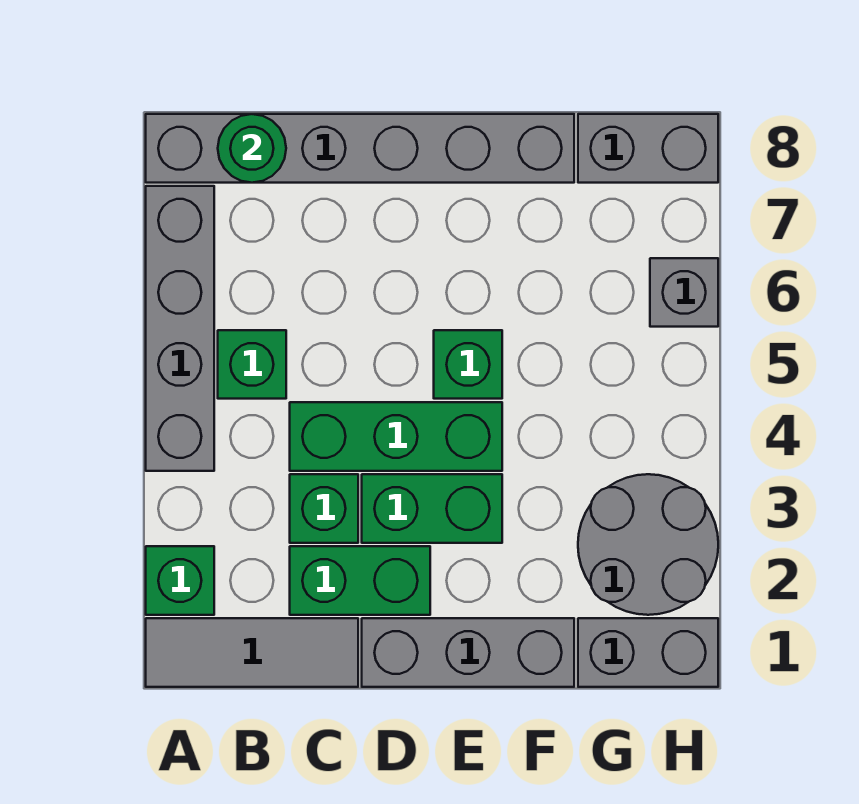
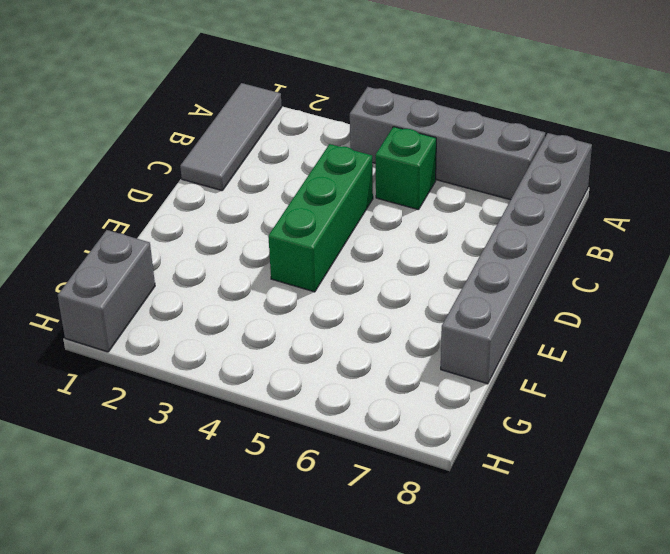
none -> green brick A2 level 1
none -> green brick C2:D2 level 1
none -> green brick C3 level 1

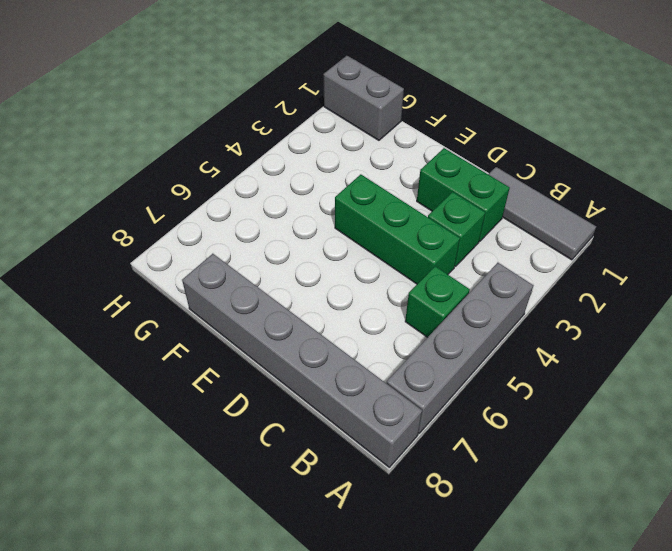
none -> green brick A2 level 1
none -> grey brick D1:F1 level 1
none -> green brick D3:E3 level 1

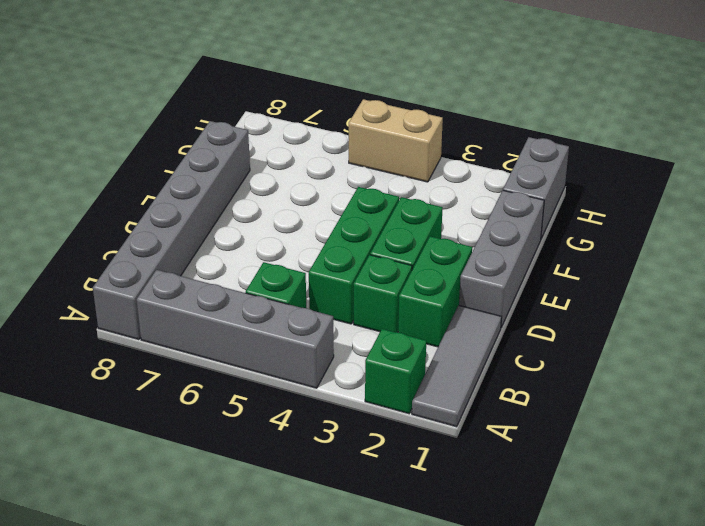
tan brick H4:H5 level 1 -> none
none -> green brick E5 level 1
none -> grey round brick G2:H3 level 1
none -> grey brick G8:H8 level 1

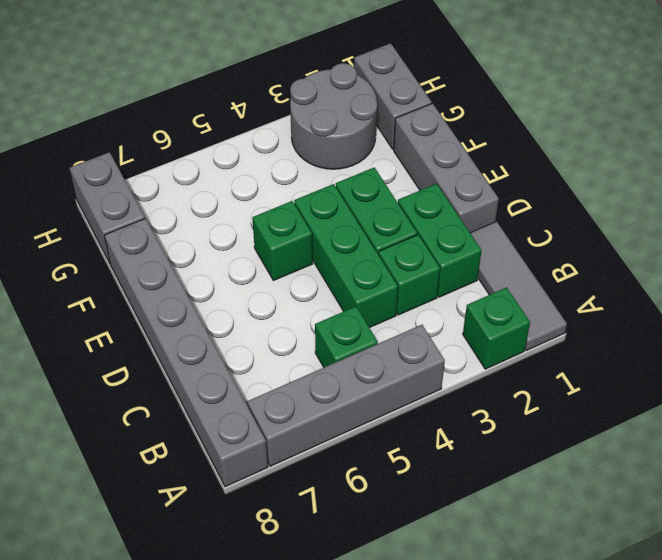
none -> grey brick H6 level 1
none -> green round brick B8 level 2

